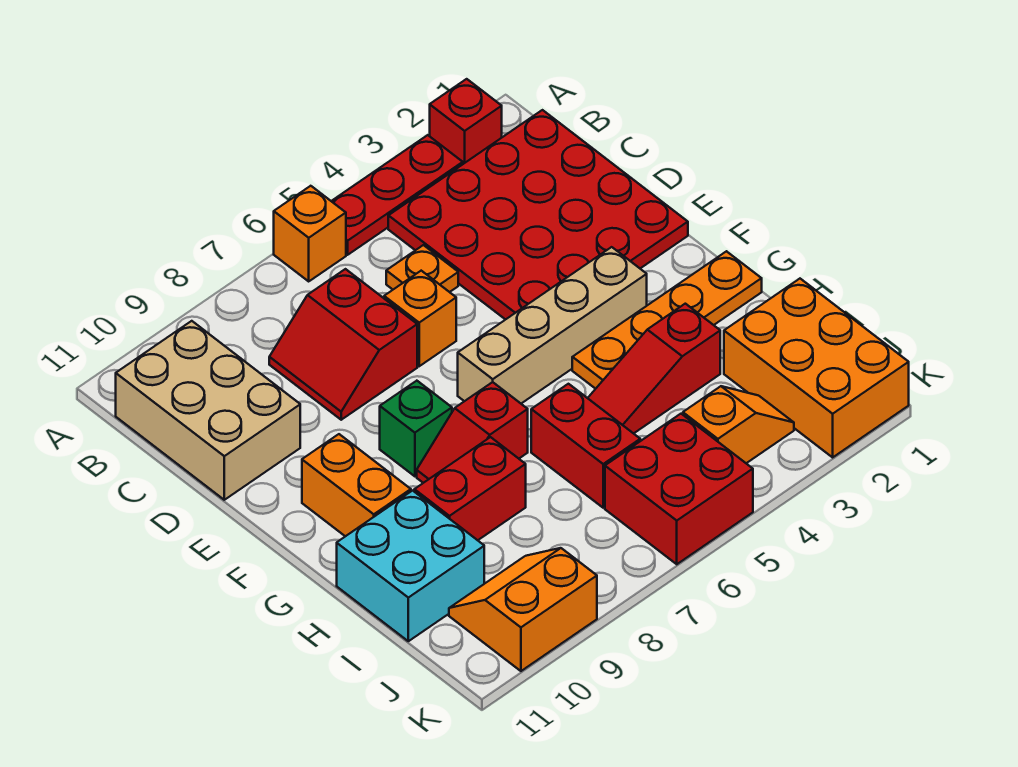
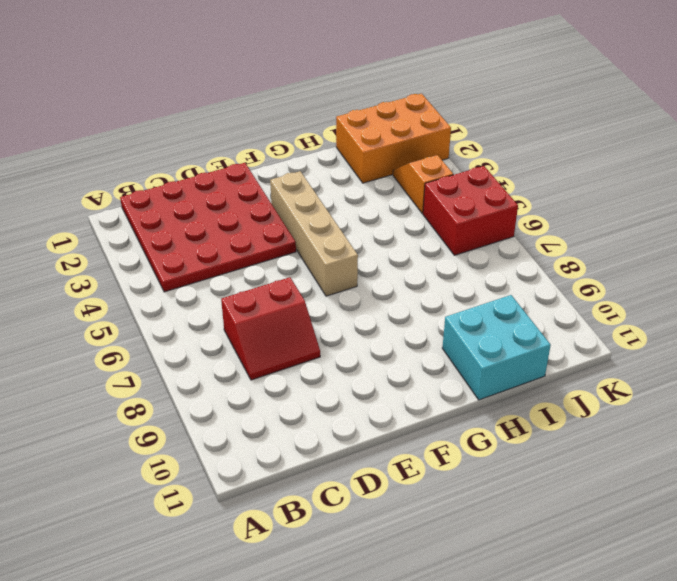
none -> red brick A2 level 1
none -> red plate A3:A5 level 1
none -> orange brick A6 level 1

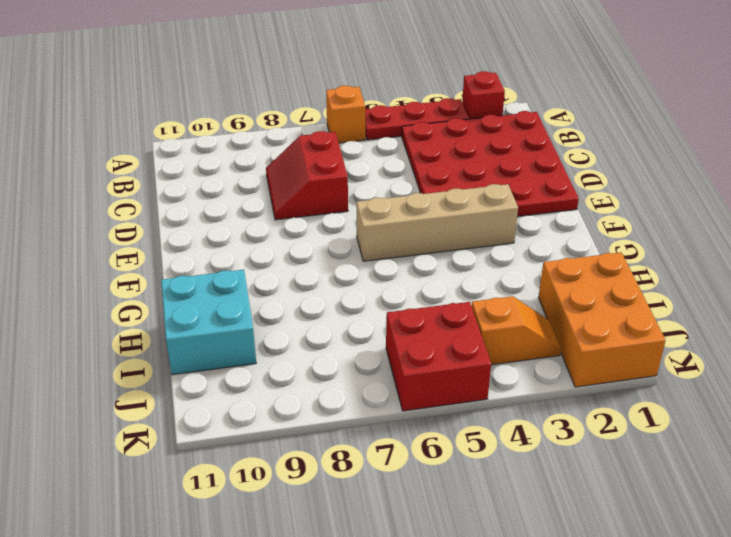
none -> tan brick B10:D11 level 1
none -> orange plate C5 level 1
none -> orange brick D6 level 1

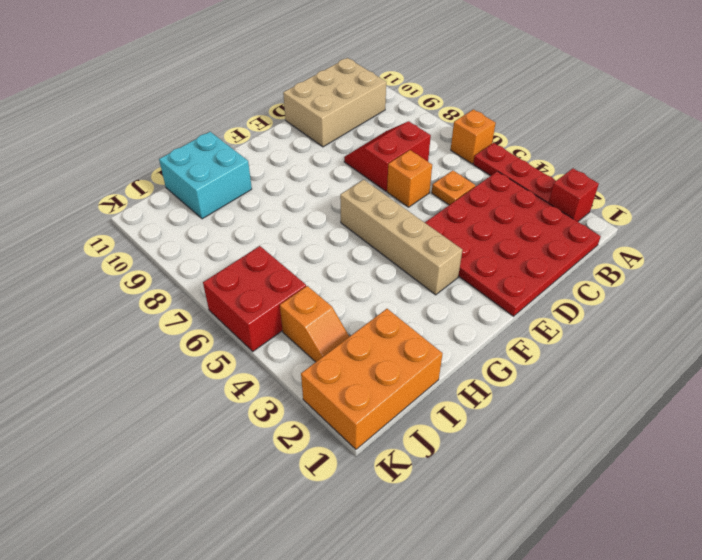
none -> green brick F8 level 1
none -> orange brick F10:G10 level 1
none -> orange plate G1:G4 level 1

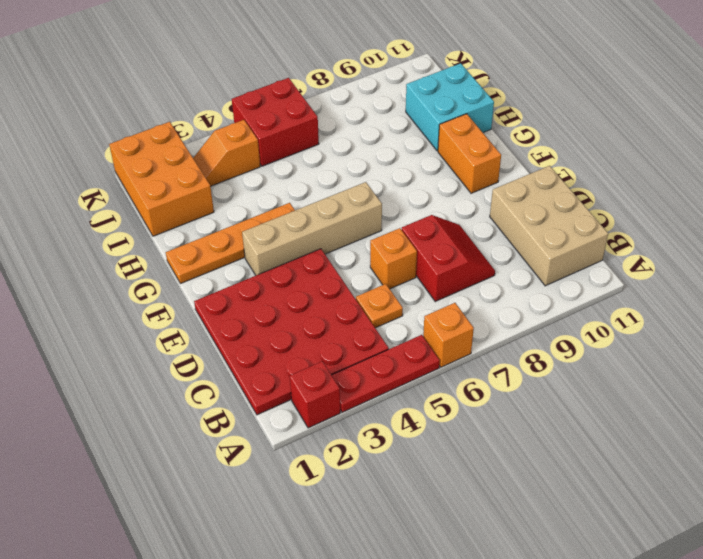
none -> green brick F8 level 1
none -> red slope G7:G8 level 1 top 7
none -> red slope H3:H5 level 1 top 3

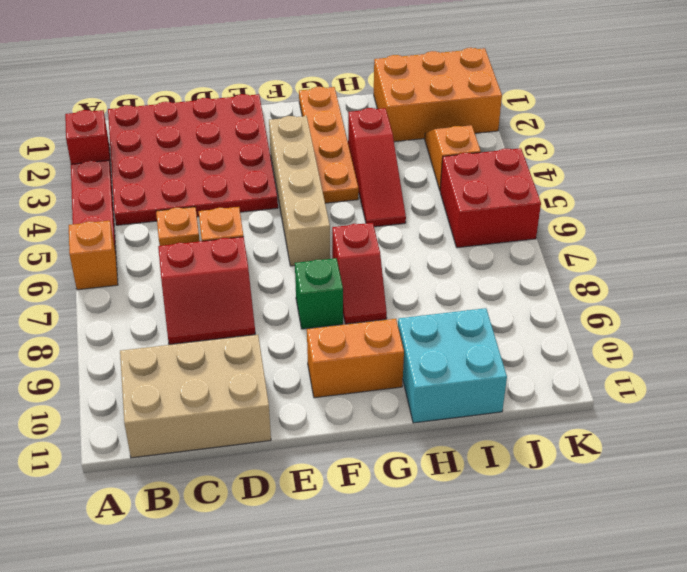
none -> red brick H6:I6 level 1
none -> red brick H8:H9 level 1
none -> orange slope J9:K10 level 1 top K

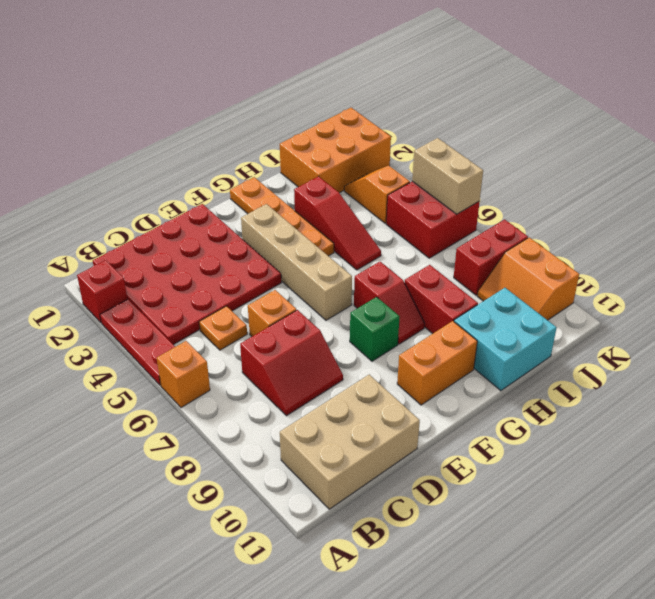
red brick J8:K8 level 1 -> red brick H6:I6 level 1
tan brick K5:K6 level 2 -> none

